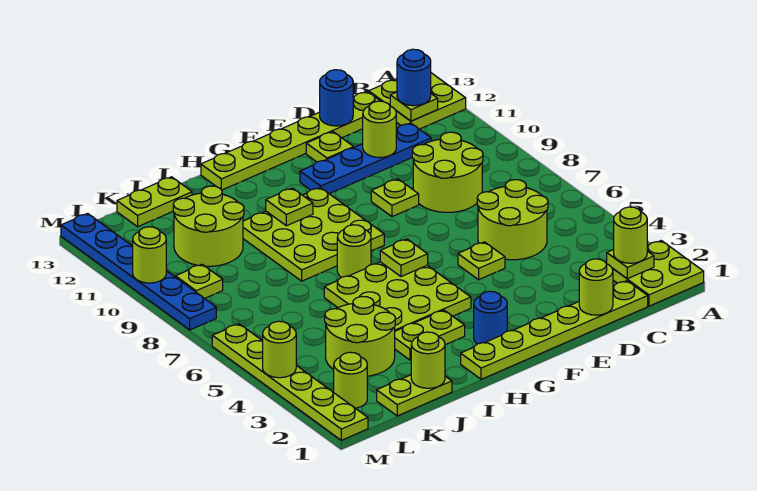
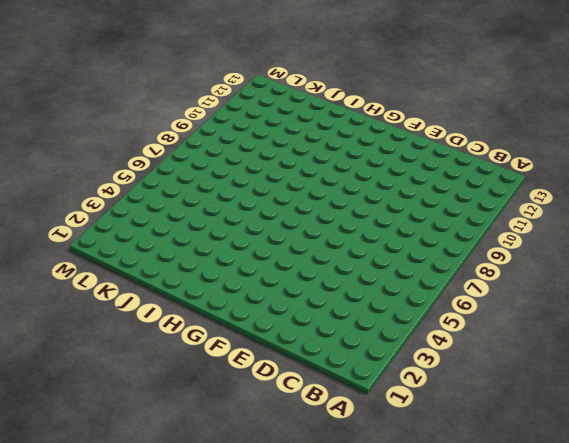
none -> lime plate A1:B2 level 1
none -> lime plate A12:B13 level 1
none -> lime plate C1:H1 level 1
none -> lime round brick C5:D6 level 1

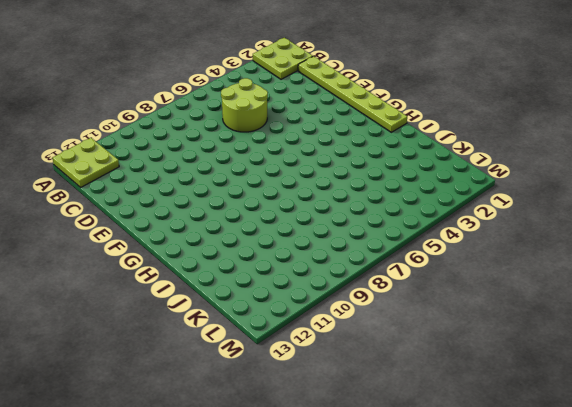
none -> lime round brick C8:D9 level 1
none -> blue plate C11:F11 level 1
none -> lime plate C13:H13 level 1
none -> lime plate E5 level 1

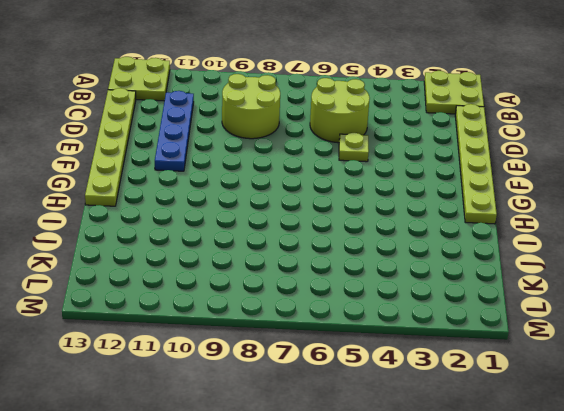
none -> lime plate E9 level 1
none -> lime plate E12 level 1
none -> blue round brick G2 level 1
none -> lime plate G4:I6 level 1

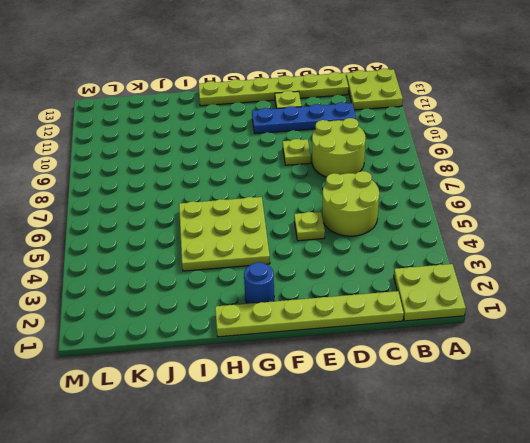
none -> lime plate G8:I10 level 1
none -> lime plate H3:I3 level 1
none -> lime round brick H7 level 1
none -> lime plate J1:K1 level 1

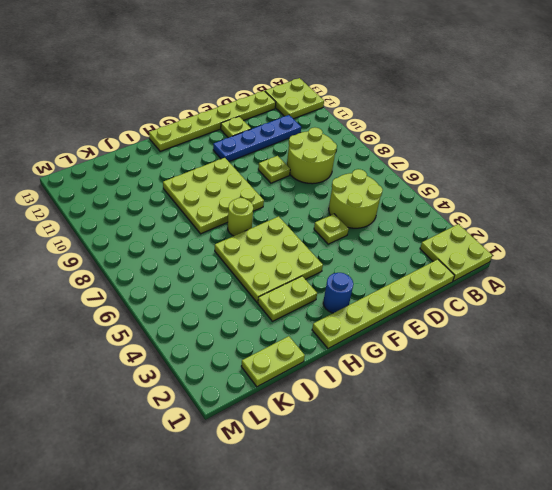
none -> lime round brick J3:K4 level 1
none -> lime round brick J10:K11 level 1
none -> lime plate J13:K13 level 1
none -> lime round brick L2 level 1

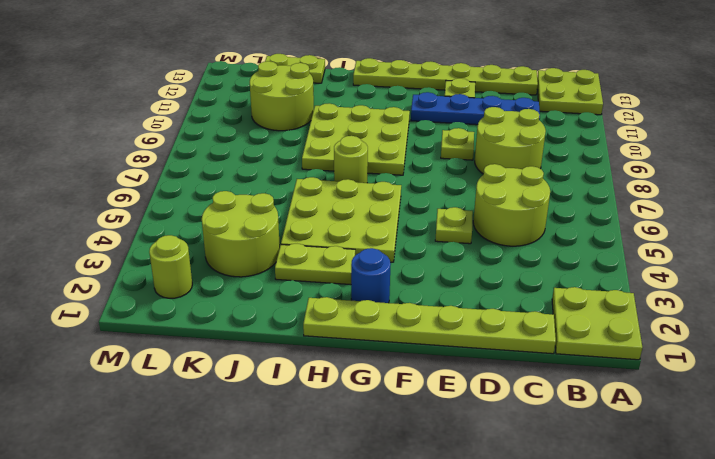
none -> lime plate J1:K1 level 1
none -> lime plate L9 level 1
none -> lime plate M1:M6 level 1
none -> blue plate M8:M13 level 1

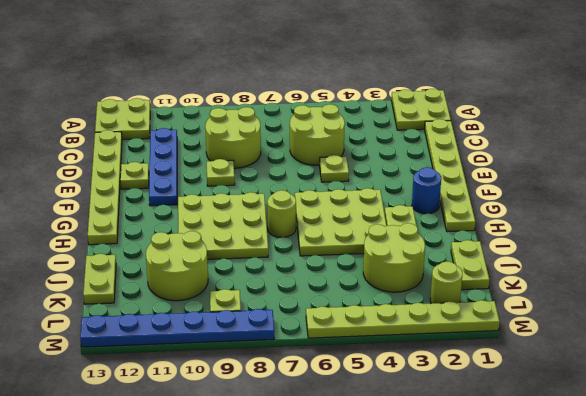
none -> lime plate B2 level 2
none -> lime plate B12 level 2
none -> lime round brick D1 level 2
none -> lime round brick D11 level 2

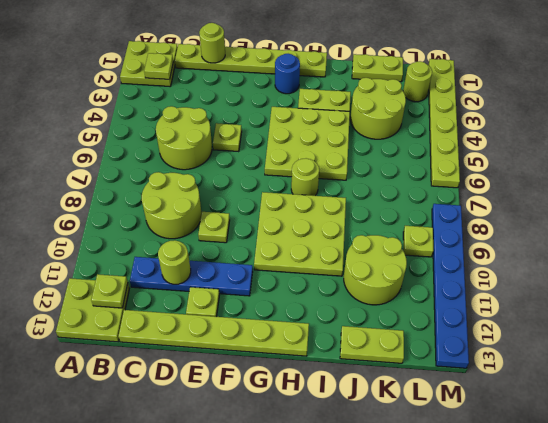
none -> blue round brick D13 level 2
none -> lime plate G6 level 2
none -> lime plate H10 level 2
none -> lime round brick J1 level 2

